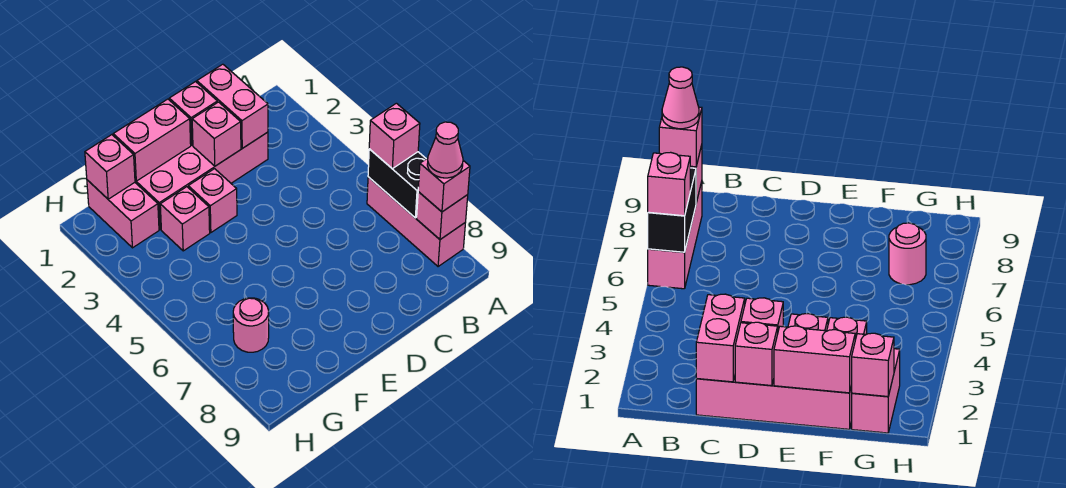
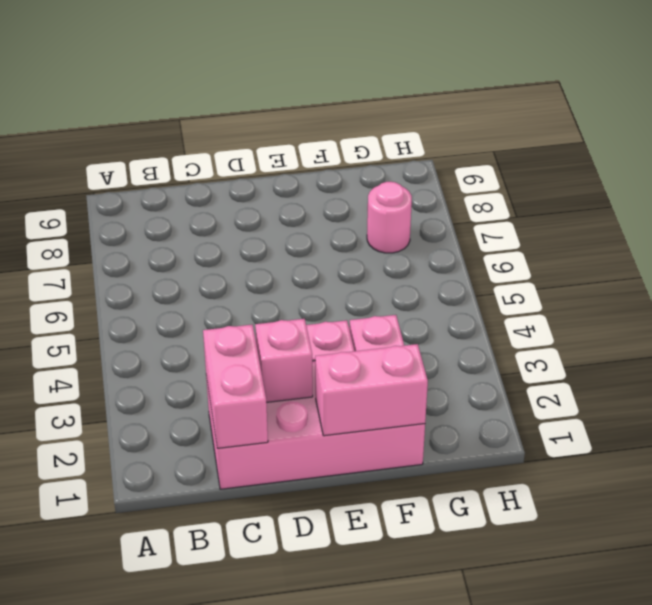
none -> pink brick A6:A8 level 1
none -> pink brick G1:G2 level 1
none -> black brick A6:A7 level 2

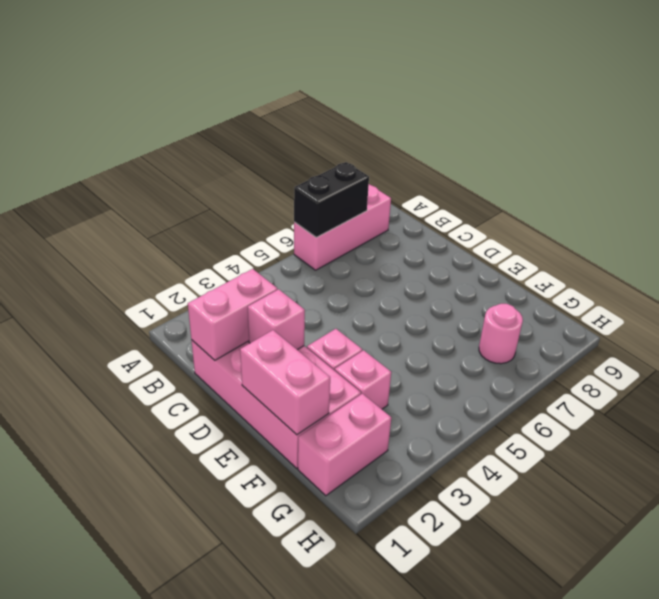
none -> pink brick A8 level 2
none -> pink brick D1 level 2
none -> pink brick G1 level 2

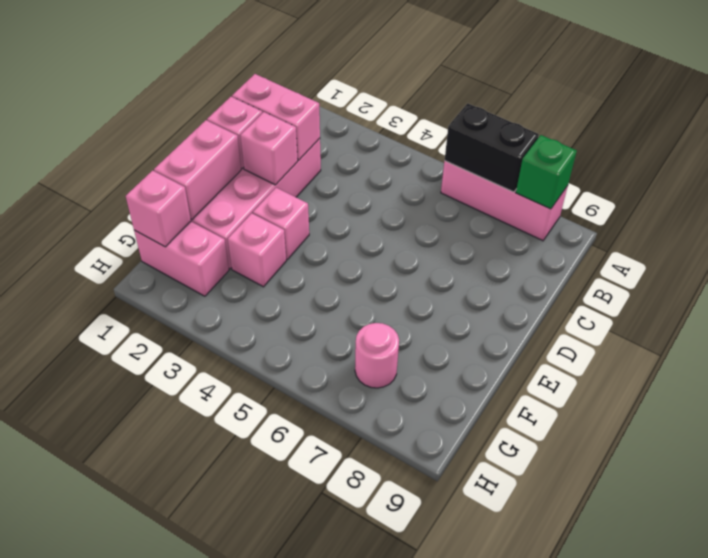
green brick A8 level 2 -> pink brick A8 level 2
none -> pink brick A6 level 3
none -> pink brick A8 level 3
none -> pink cone A8 level 4

